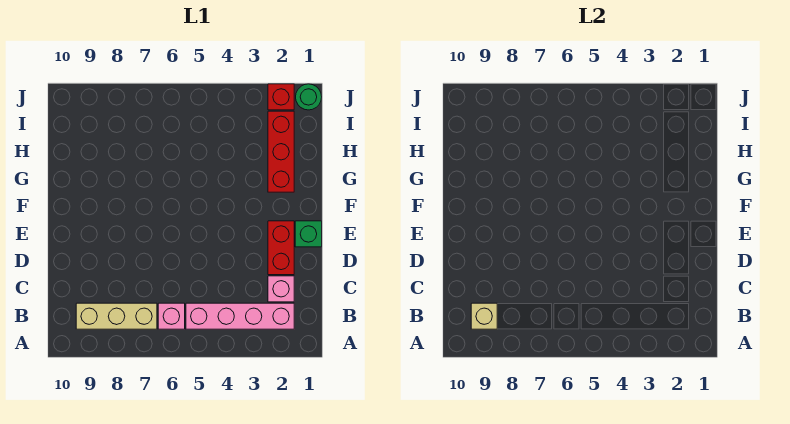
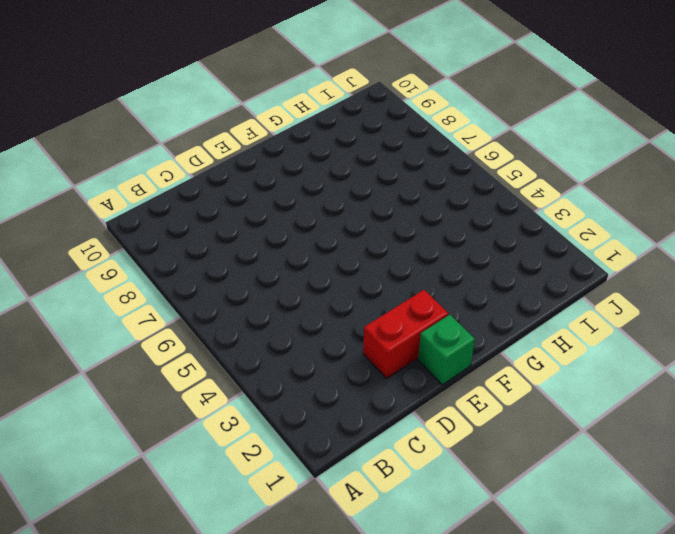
none -> pink brick B2:B5 level 1
none -> pink brick B6 level 1

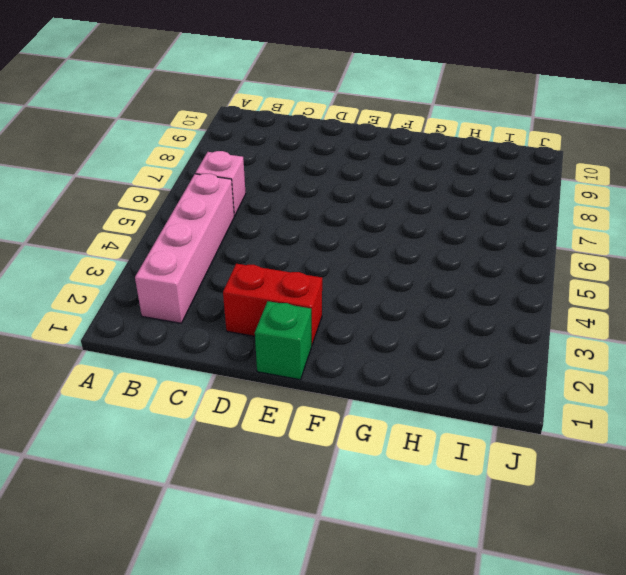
none -> tan brick B7:B9 level 1
none -> pink brick C2 level 1

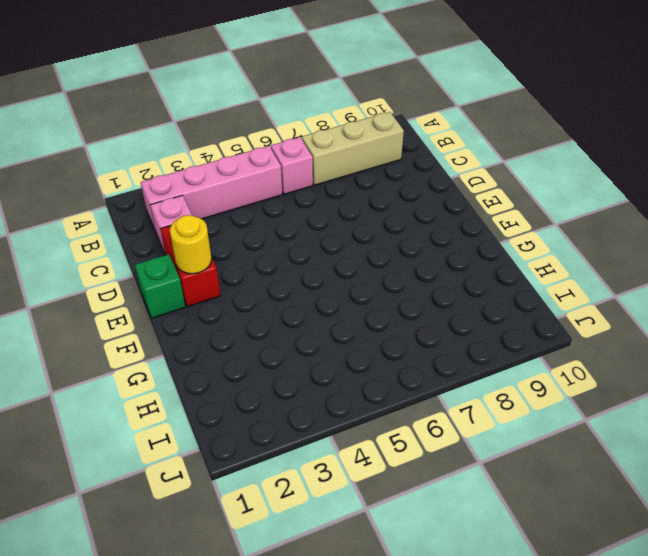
yellow round brick E2 level 2 -> none
none -> red brick G2:I2 level 1
none -> green round brick J1 level 1

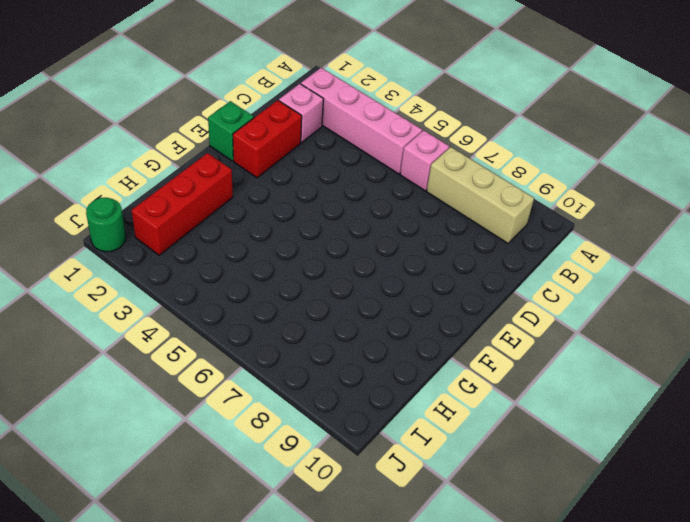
none -> red brick J2 level 1
none -> tan brick B9 level 2

